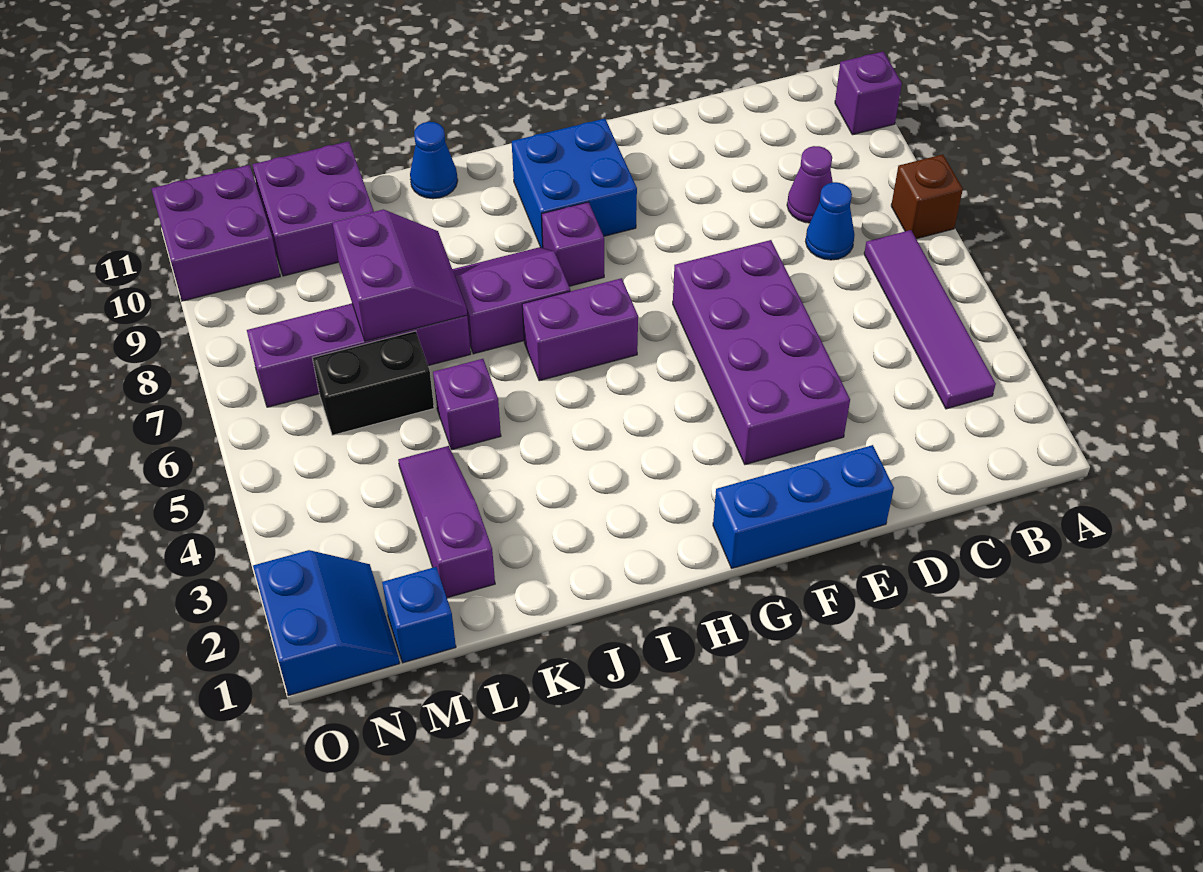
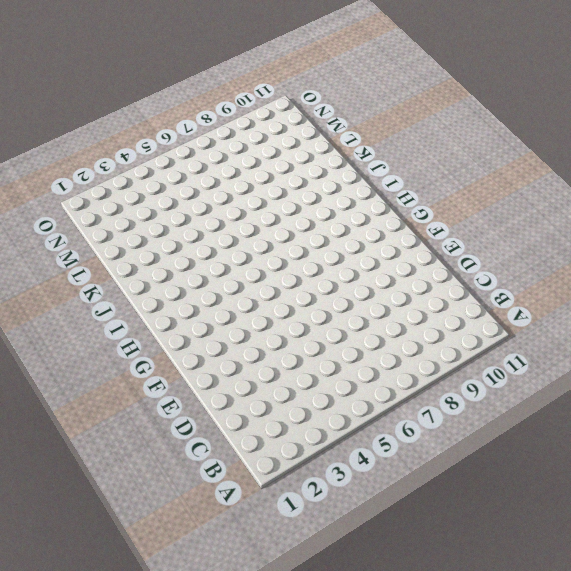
none -> brown brick A7 level 1
none -> purple brick A10 level 1
none -> purple tile B3:B6 level 1

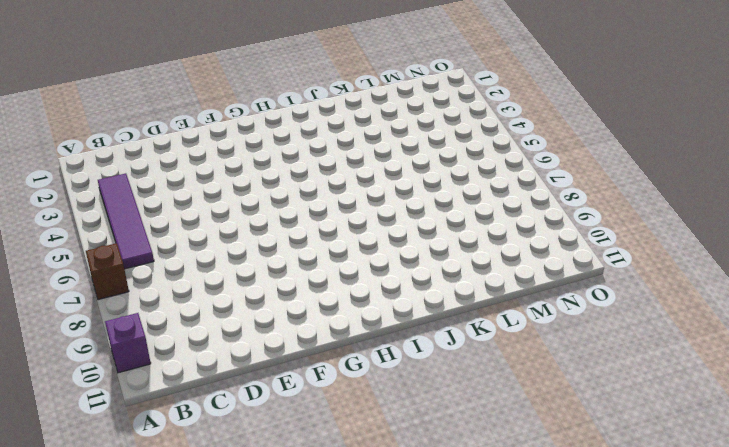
none -> blue cone C7 level 1
none -> purple cone C8 level 1
none -> blue brick E1:G1 level 1

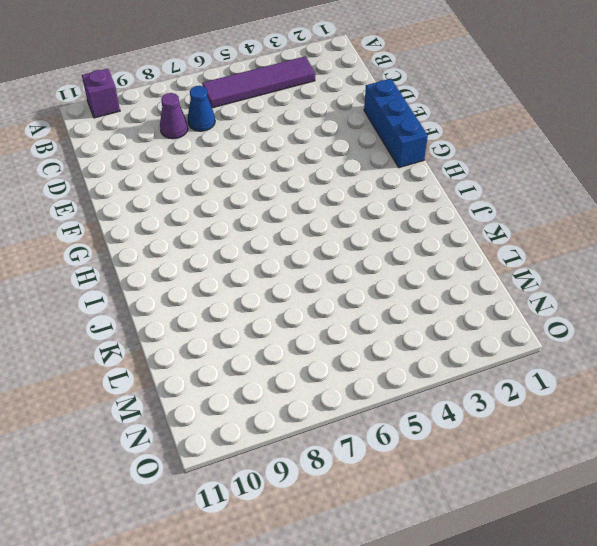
none -> brown brick A7 level 1
none -> purple brick E3:F6 level 1
none -> blue brick G9:H10 level 1

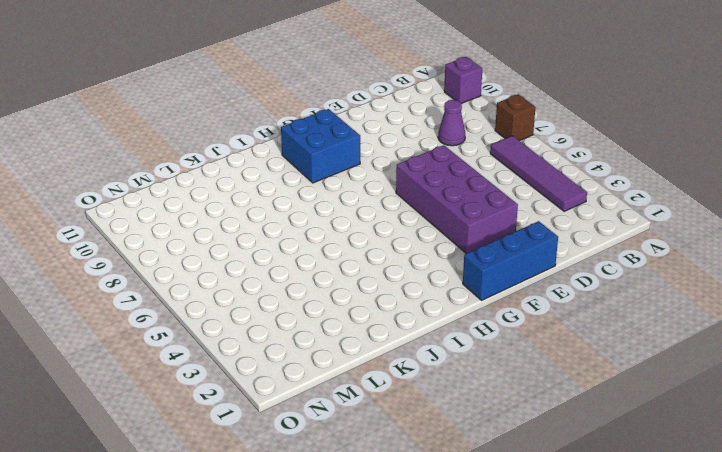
none -> blue cone C7 level 1
none -> purple brick H6:I6 level 1
none -> purple brick H8 level 1

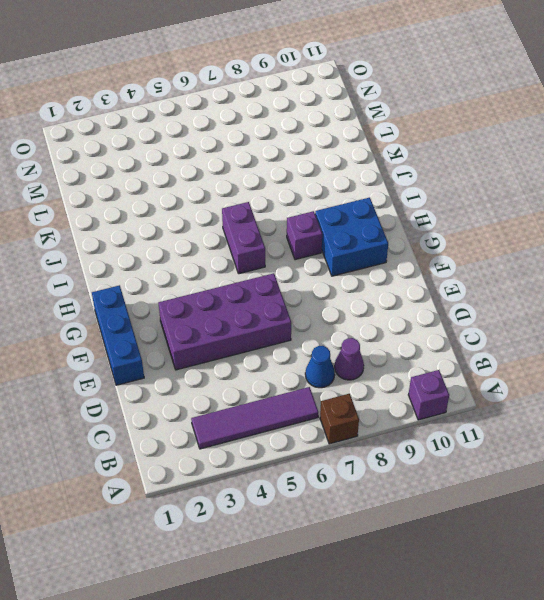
none -> purple slope I7:J8 level 1 top 7
none -> blue cone J11 level 1
none -> purple brick K5 level 1

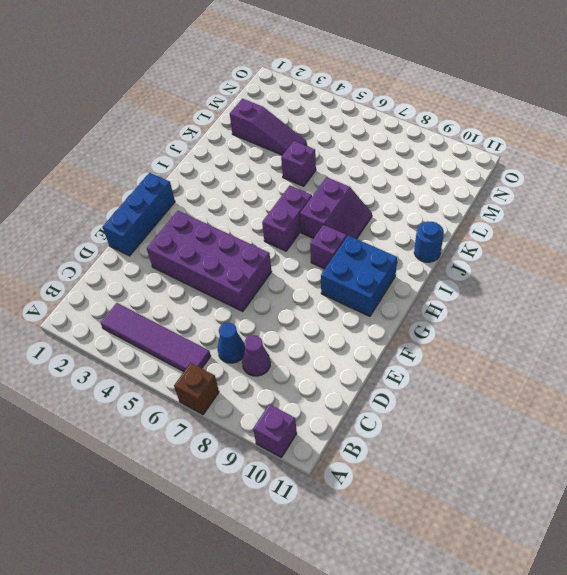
blue round brick J11 level 1 -> blue cone J11 level 1
none -> purple brick K7:N7 level 1
none -> black brick L6:M6 level 1
none -> purple brick L10:M11 level 1

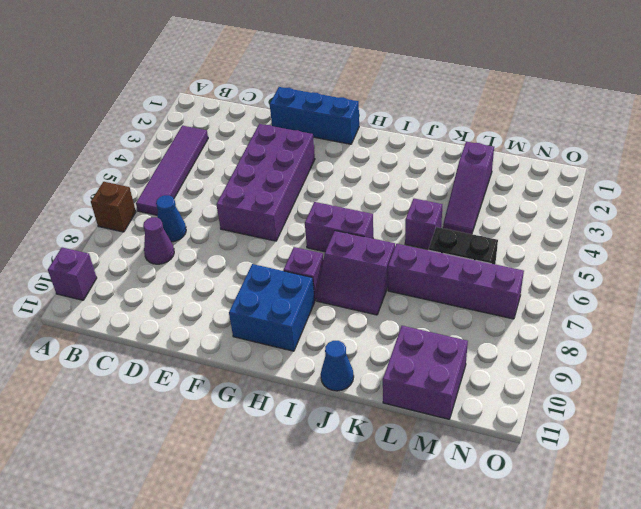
none -> blue brick M1 level 1
none -> blue slope N1:O2 level 1 top O
none -> purple brick N10:O11 level 1

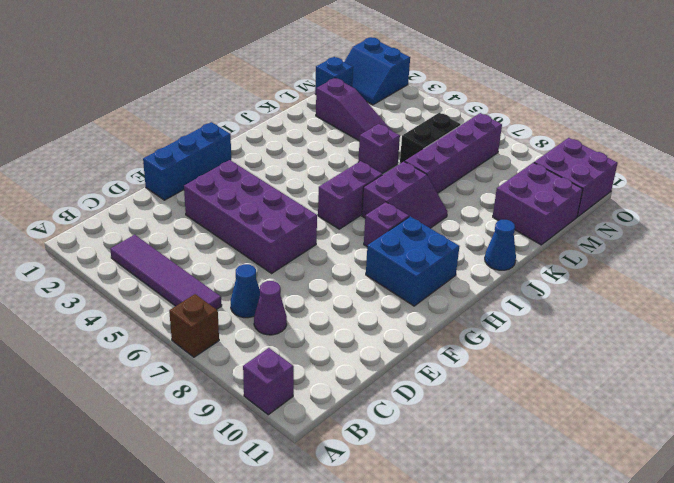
none -> purple slope K7:L8 level 2 top L

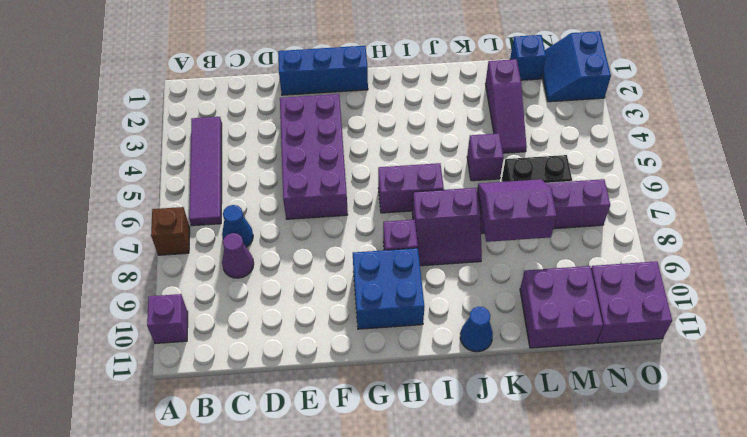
purple slope K7:L8 level 2 top 8 -> purple slope K7:L8 level 2 top L

